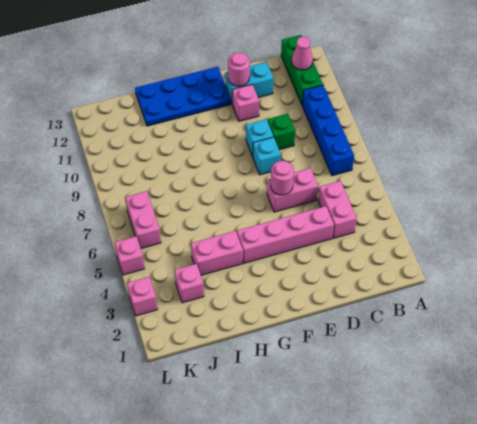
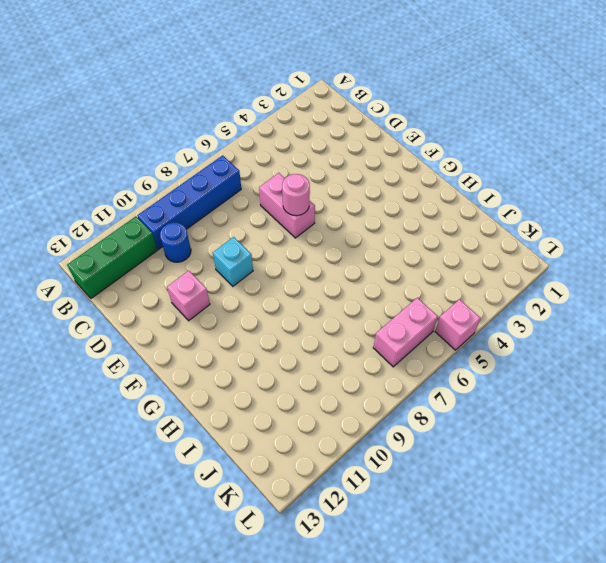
blue round brick C10 level 1 -> none
none -> pink brick C4:C5 level 1
none -> pink brick D4:G4 level 1
none -> green brick D9 level 1

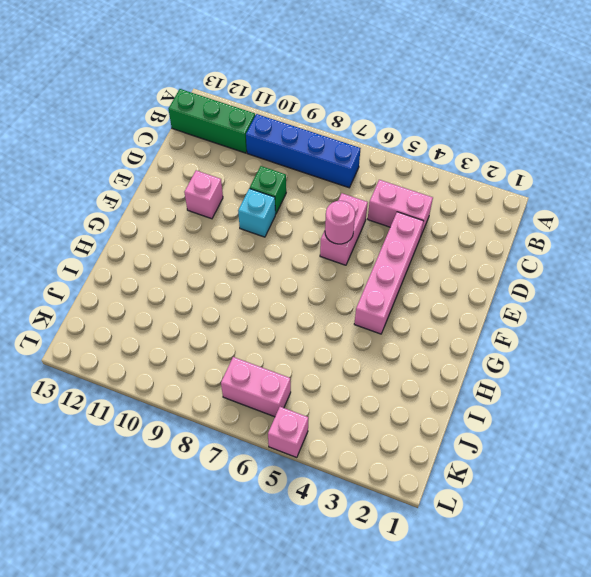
none -> cyan brick D12:E12 level 1
none -> cyan brick E8 level 1
none -> blue plate F12:I13 level 1

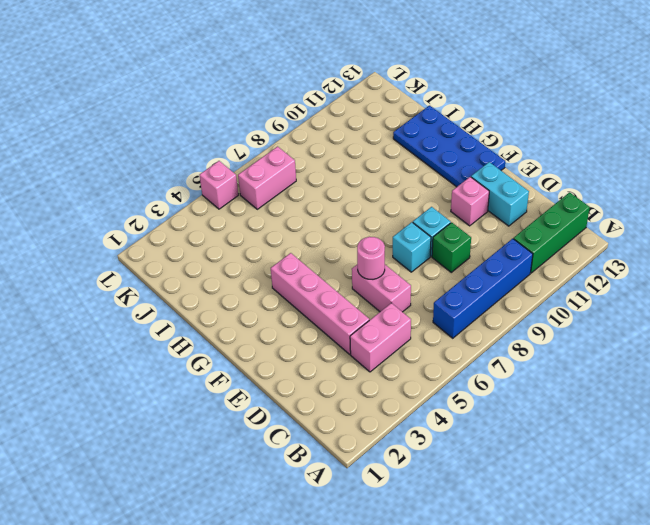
none -> pink brick H4:I4 level 1
none -> pink brick J3 level 1
none -> pink brick L3 level 1

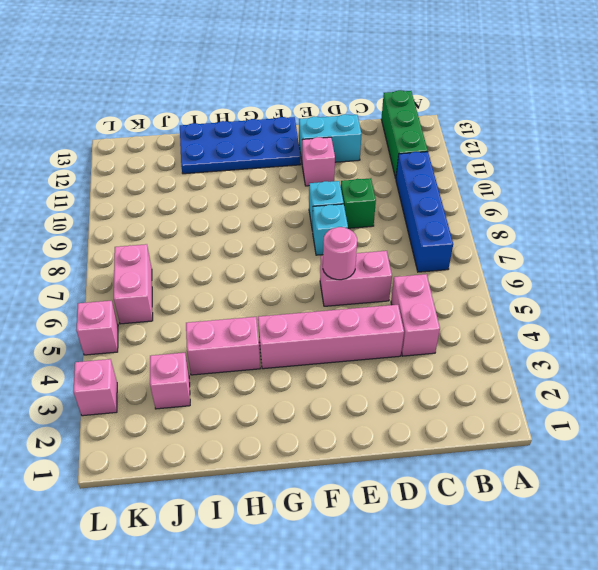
none -> pink cone B12 level 2
none -> pink round brick E12 level 2

